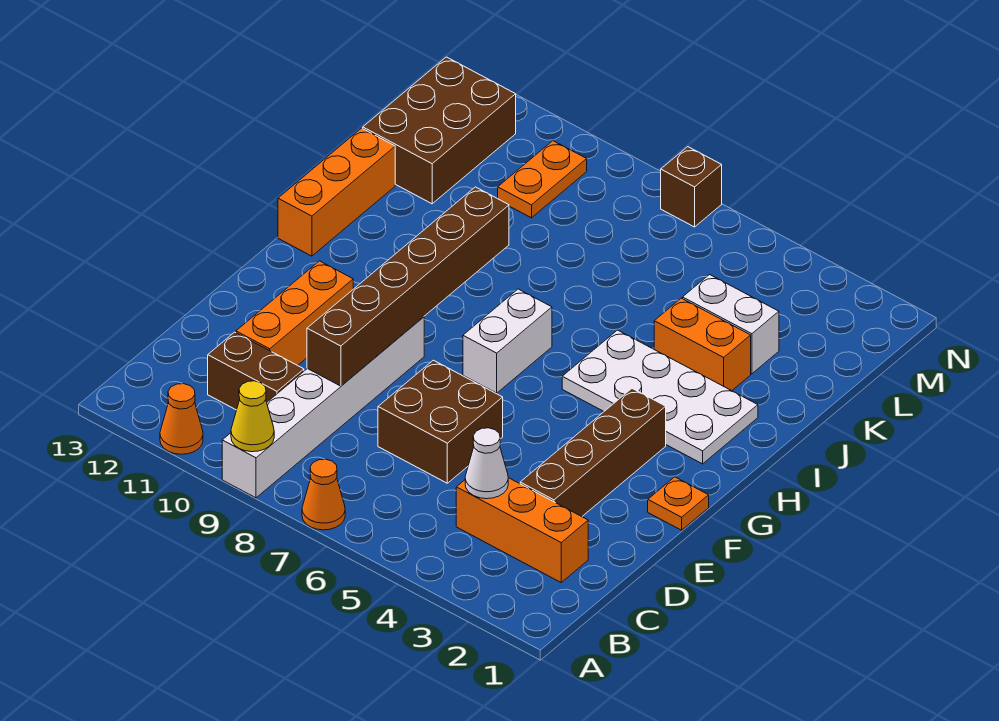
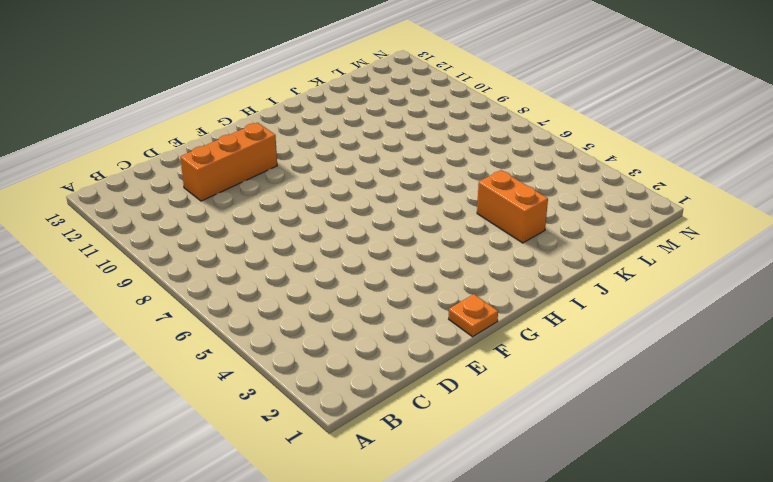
none -> orange cone A7 level 1
none -> white brick A9:F9 level 1
none -> orange cone A11 level 1

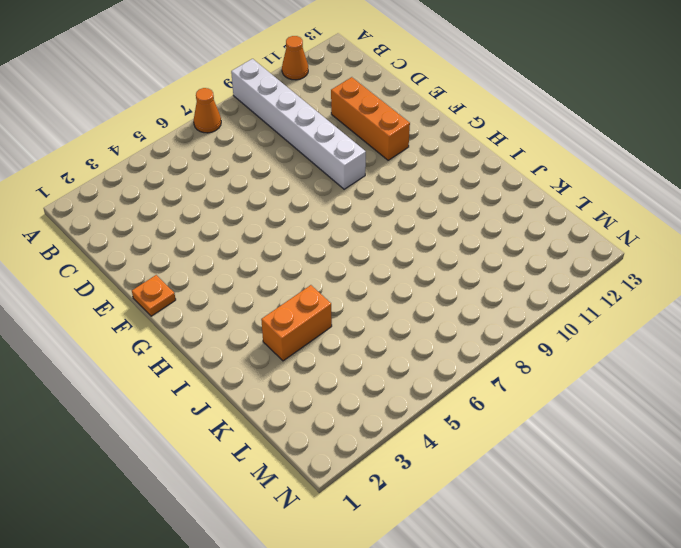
none -> orange brick C2:C4 level 1
none -> brown brick C10:C11 level 1
none -> brown brick D3:G3 level 1

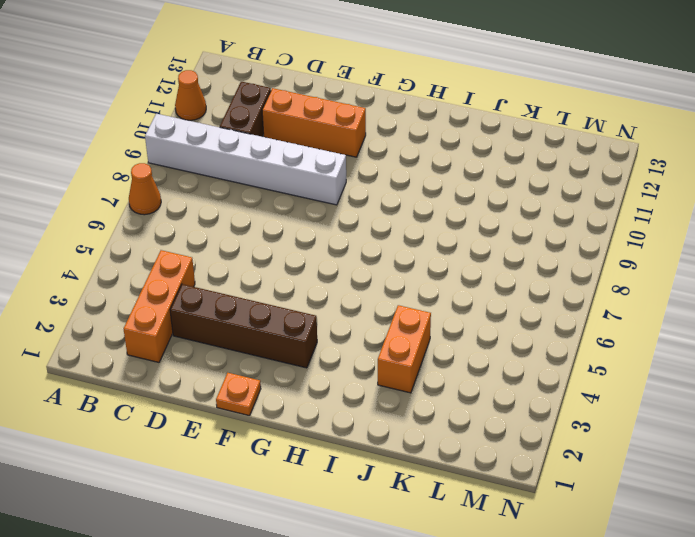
none -> brown brick D6:E7 level 1
none -> white brick G7:H7 level 1
none -> white plate H2:I5 level 1

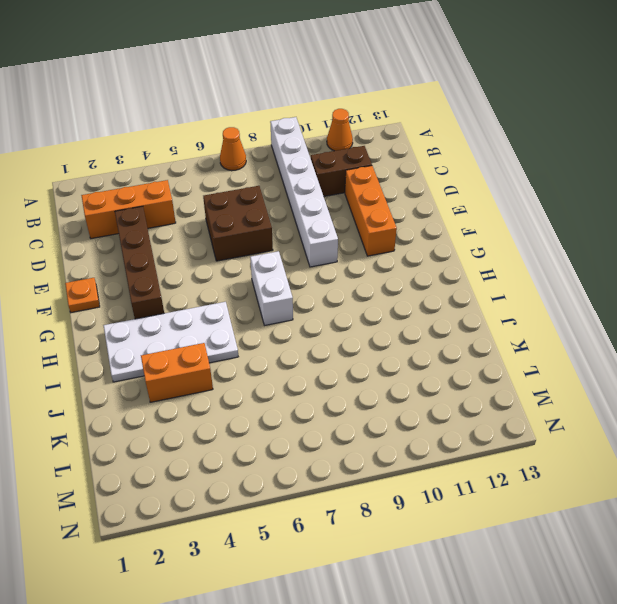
none -> orange brick H13:J13 level 1
none -> white brick K3:K4 level 1
none -> brown brick K12:M13 level 1

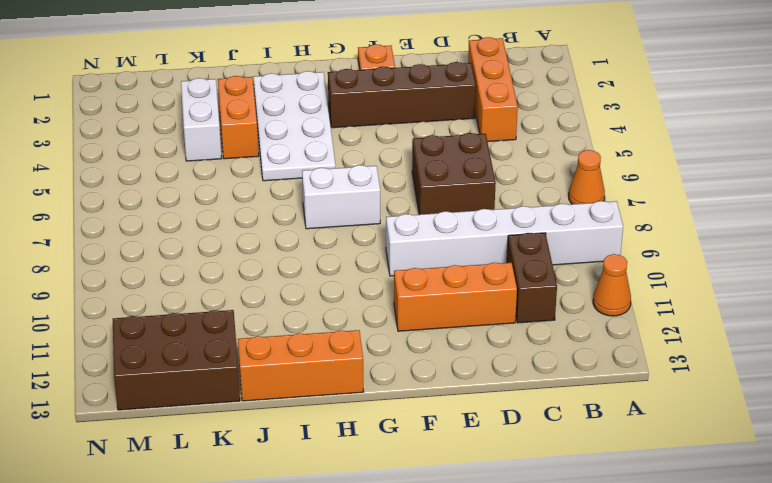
none -> orange plate L10:M10 level 1
none -> brown brick N7 level 1
none -> yellow cone A9 level 2

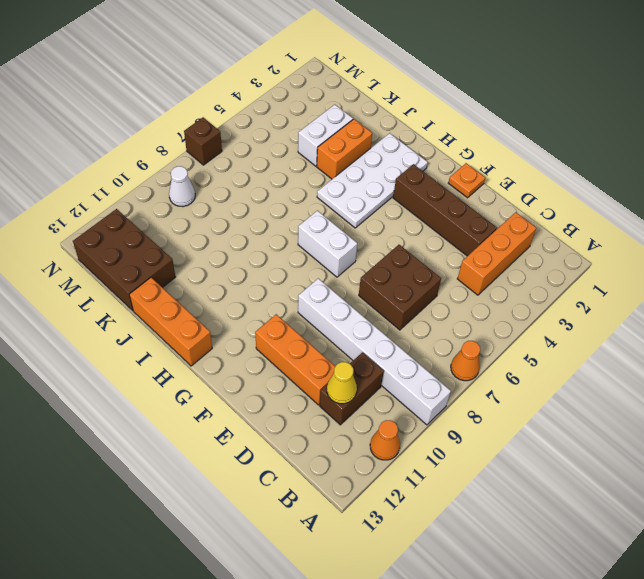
yellow cone C11 level 2 -> yellow cone A9 level 2
white cone M9 level 1 -> white cone C4 level 2
none -> orange plate L10:M10 level 1
none -> brown brick D9:I9 level 2

